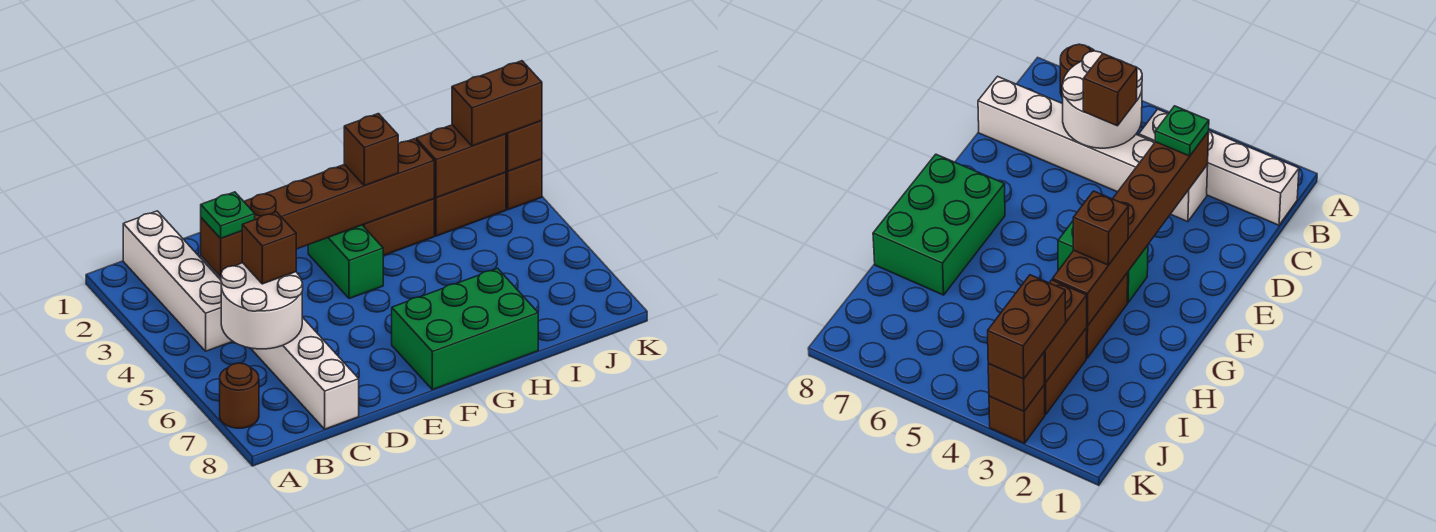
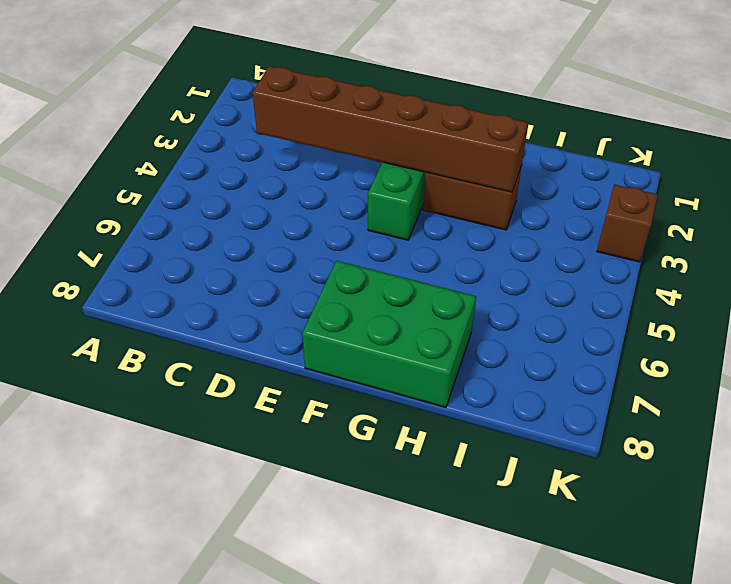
none -> brown round brick A7 level 1
none -> white brick B1:B4 level 1
none -> white brick C3:C8 level 1

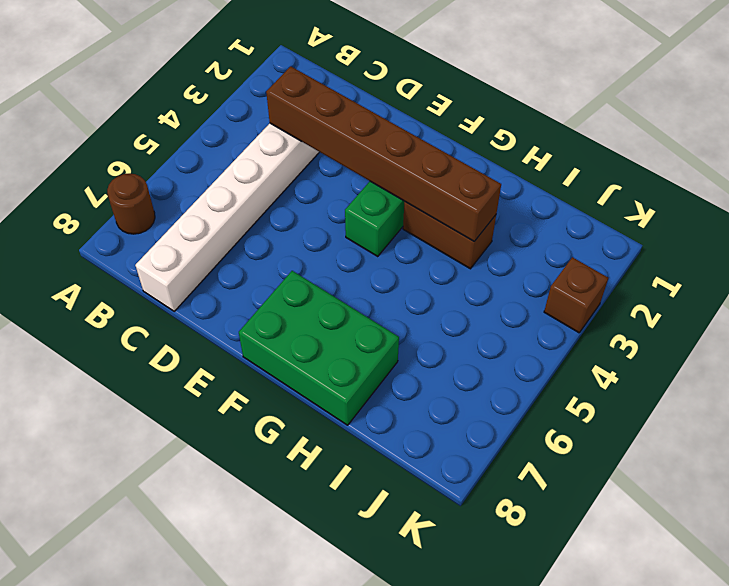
none -> white brick B1:B4 level 1
none -> brown brick I3:J3 level 1
none -> white round brick B5:C6 level 2

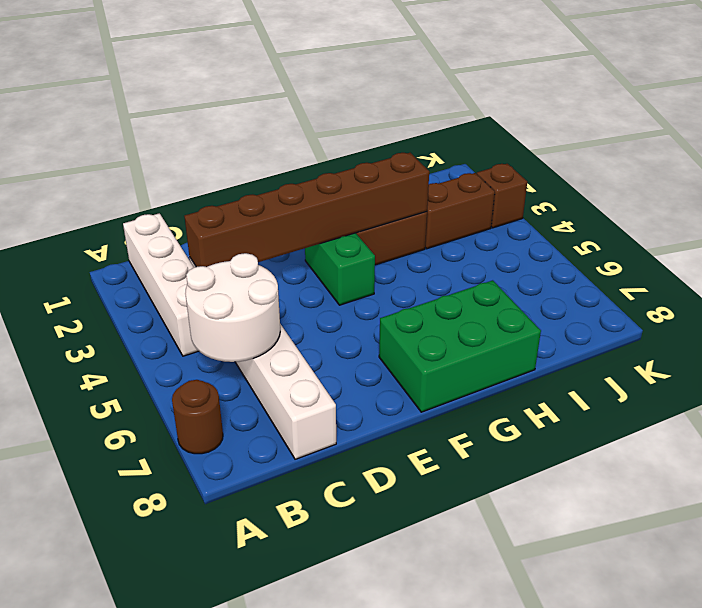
none -> brown brick I3:J3 level 2
none -> brown brick K3 level 2
none -> green plate C3 level 3

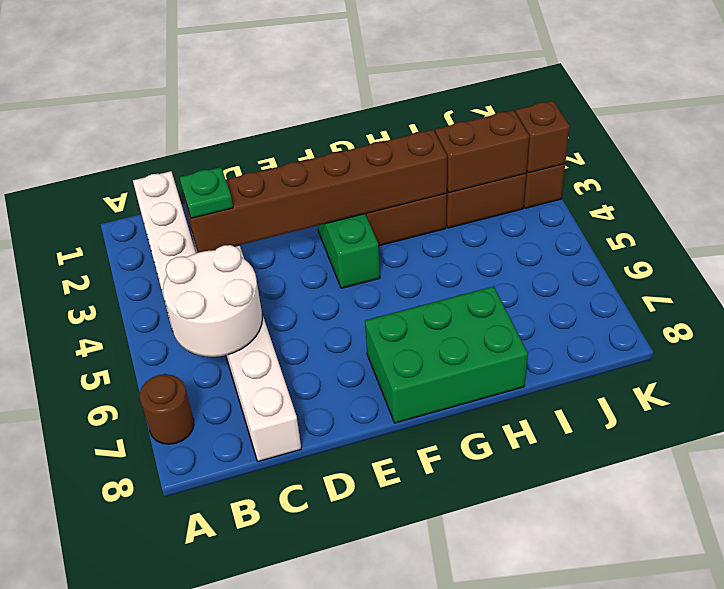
none -> brown brick C5 level 3
none -> brown brick G3 level 3
none -> brown brick J3:K3 level 3

